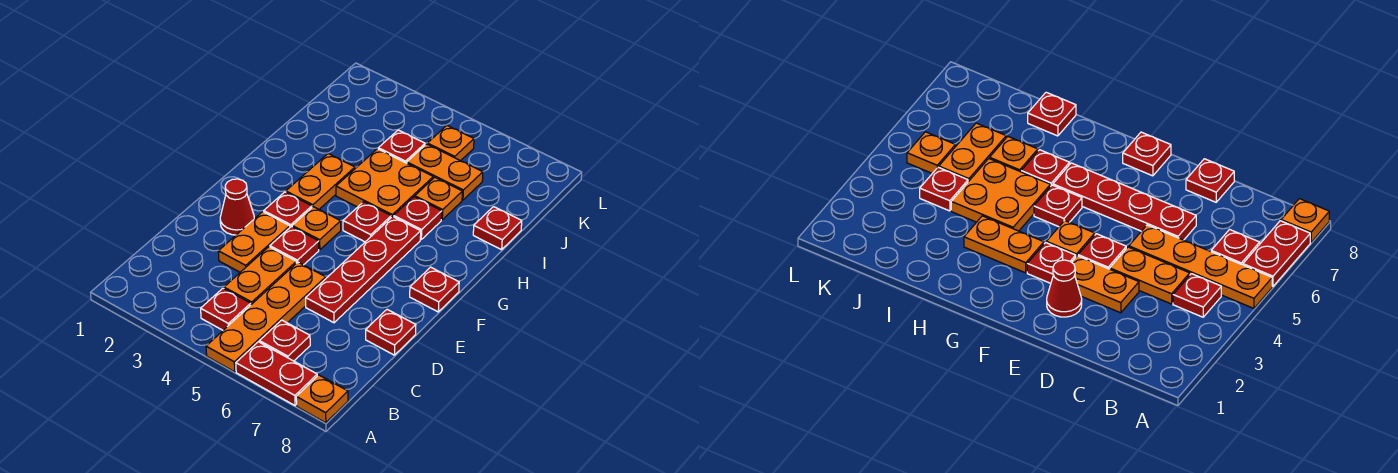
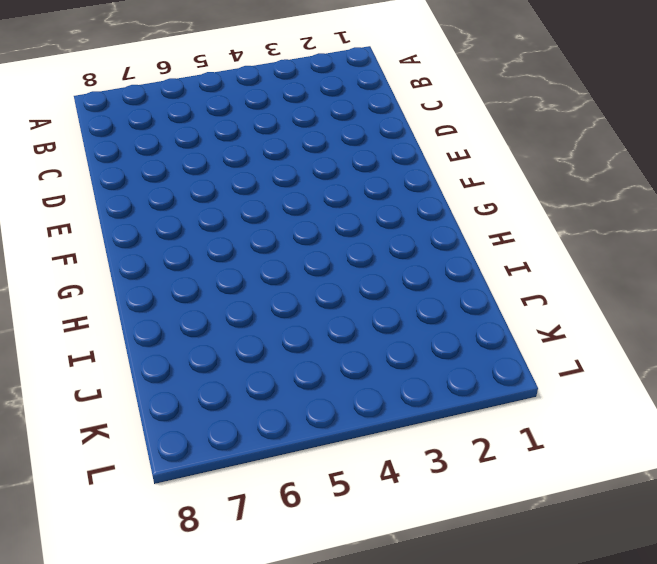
none -> orange plate A5:D5 level 1
none -> red plate A6:A7 level 1
none -> orange plate A8 level 1

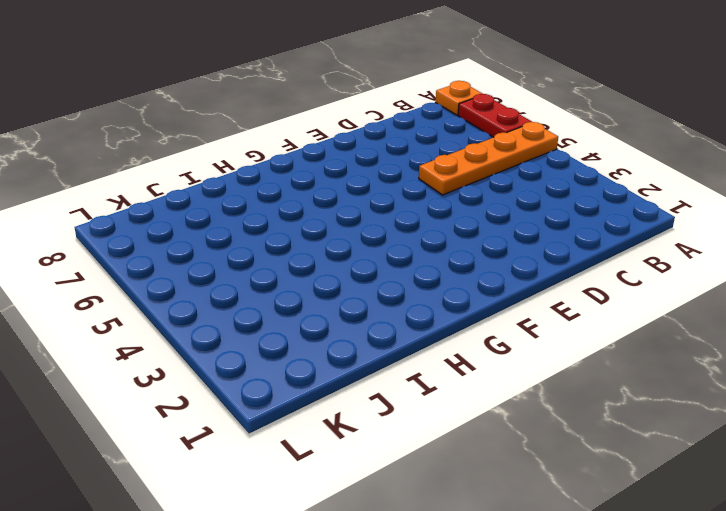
none -> red plate B4 level 1
none -> red plate B6 level 1
none -> orange plate C4:D4 level 1

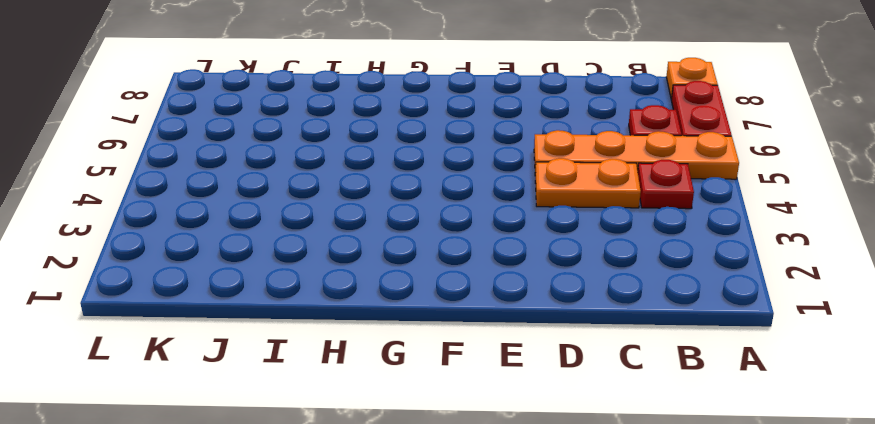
none -> orange plate D3:E3 level 1
none -> red plate D6:G6 level 1
none -> red plate D8 level 1

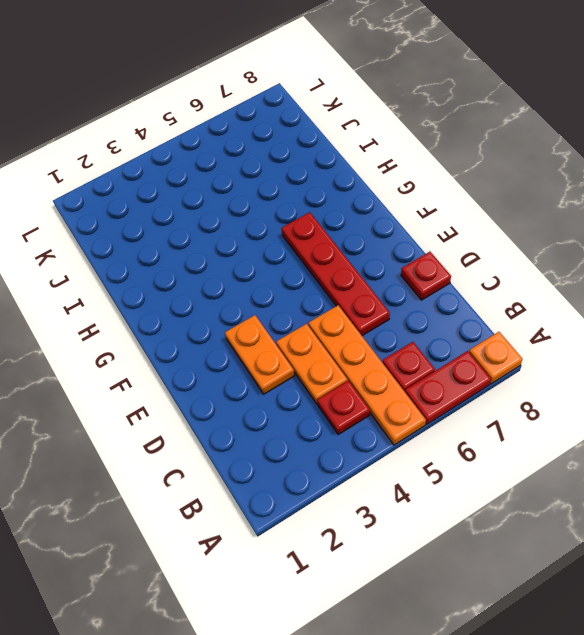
none -> red cone E2 level 1
none -> red plate E4 level 1
none -> red plate F3 level 1

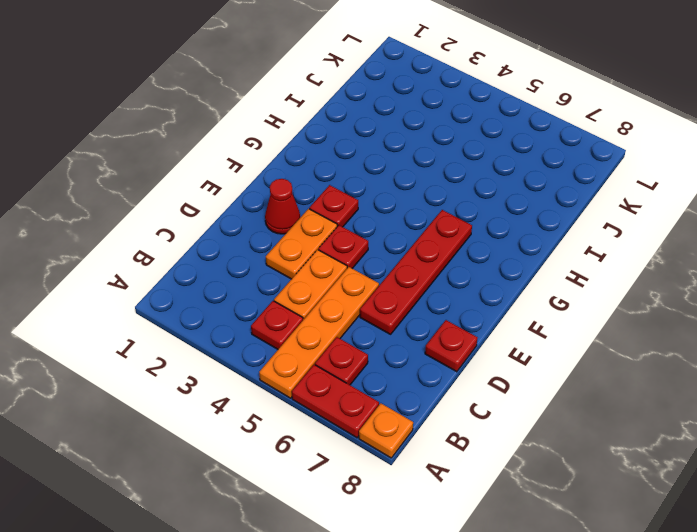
none -> orange plate F4 level 1
none -> red plate F8 level 1
none -> orange plate G3:H3 level 1

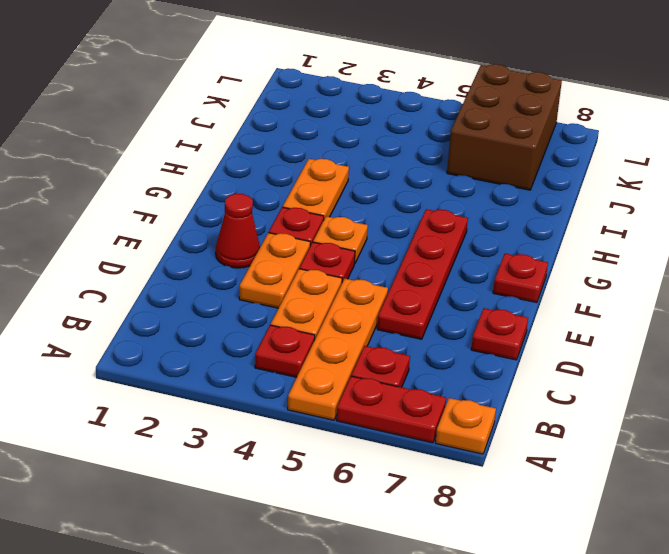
brown brick J6:L7 level 1 -> orange plate J5:J6 level 1
none -> red plate G5 level 1
none -> orange plate H4:I5 level 1
none -> red plate H6 level 1

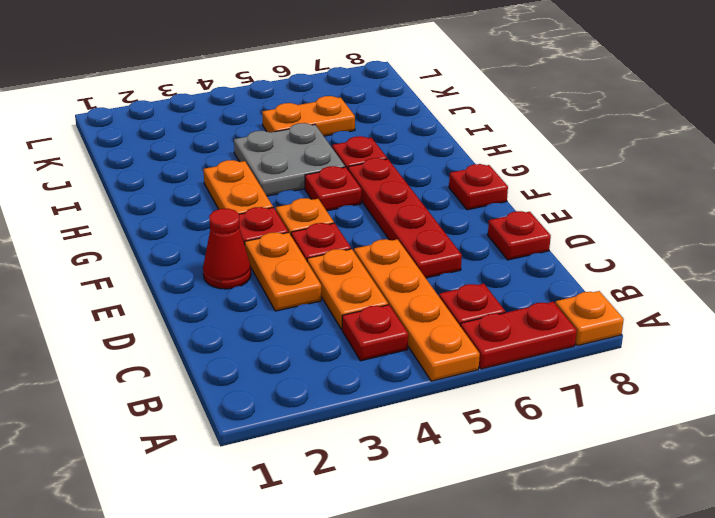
grey plate H4:I5 level 1 -> orange plate H4:I5 level 1
none -> orange plate I6 level 1
none -> red plate I8 level 1
none -> red plate J4 level 1

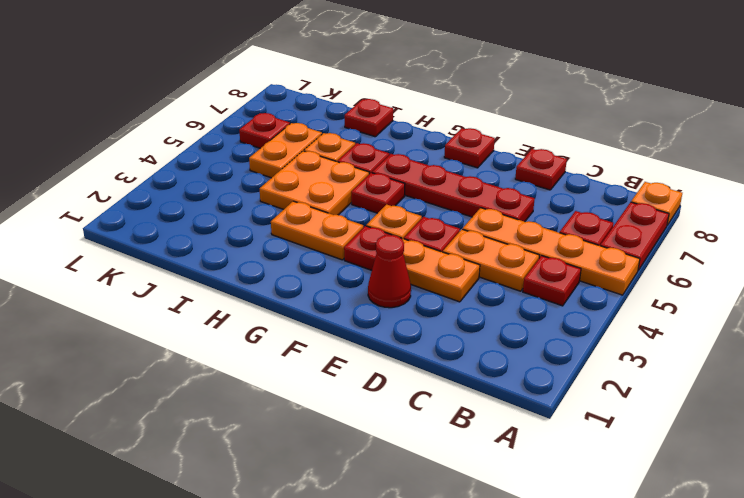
red plate K6 level 1 -> red plate J4 level 1
none -> orange plate K5 level 1

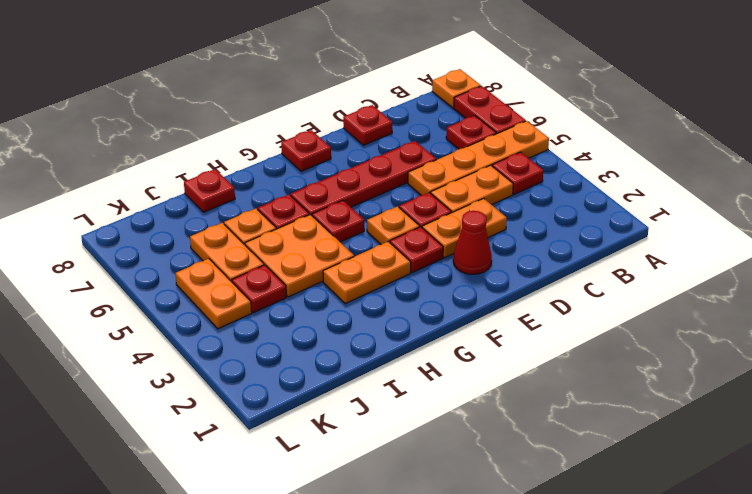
orange plate K4:K5 level 1 -> orange plate K5 level 1

